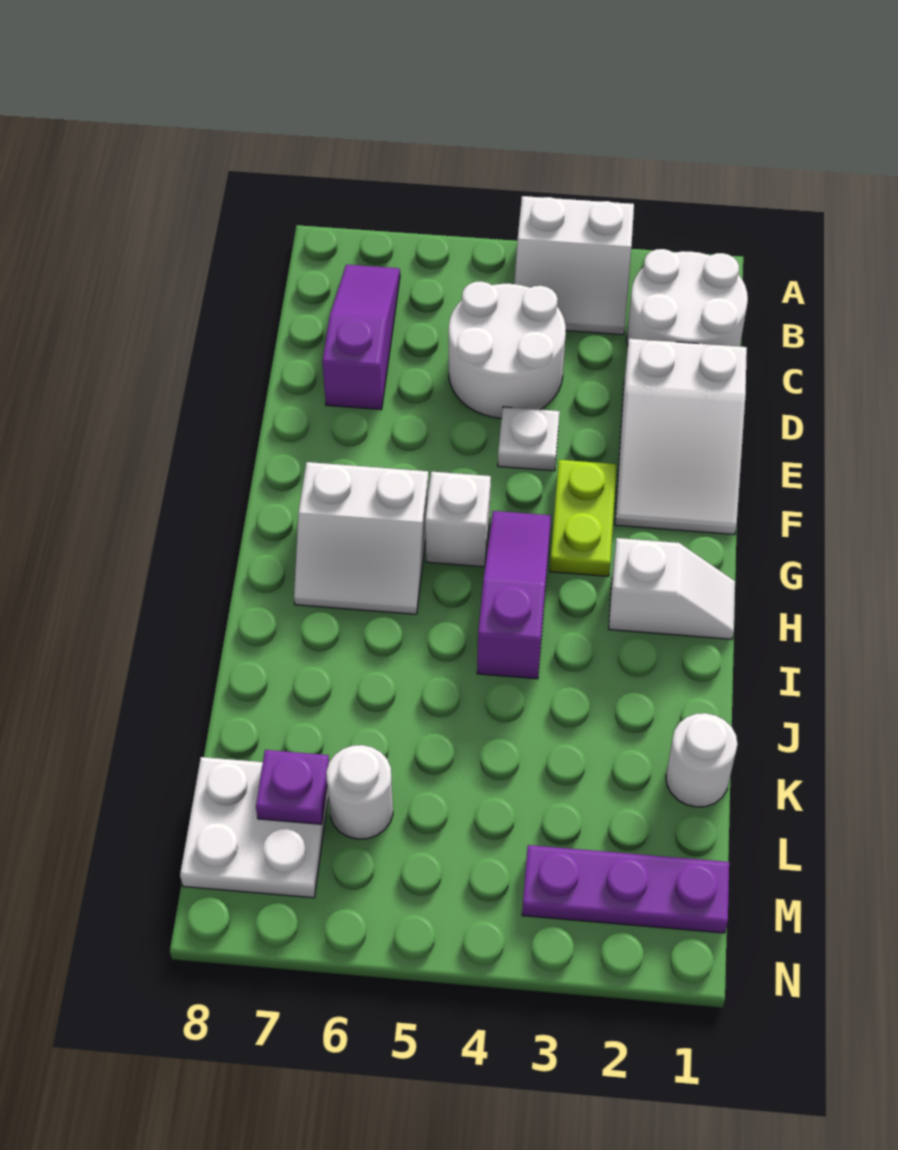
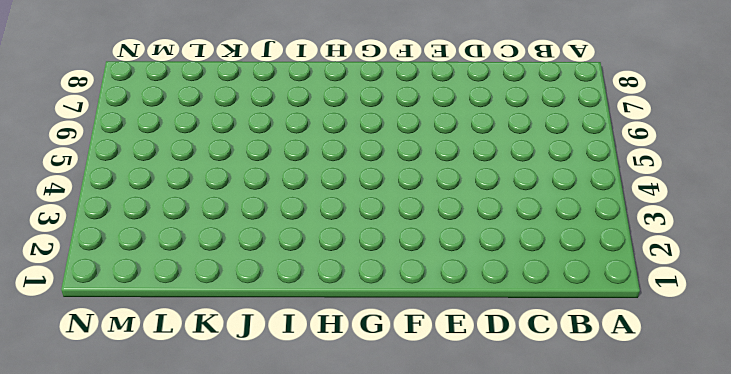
none -> white slope A3:B4 level 1 top A
none -> white round brick B1:C2 level 1
none -> purple slope B7:D7 level 1 top D

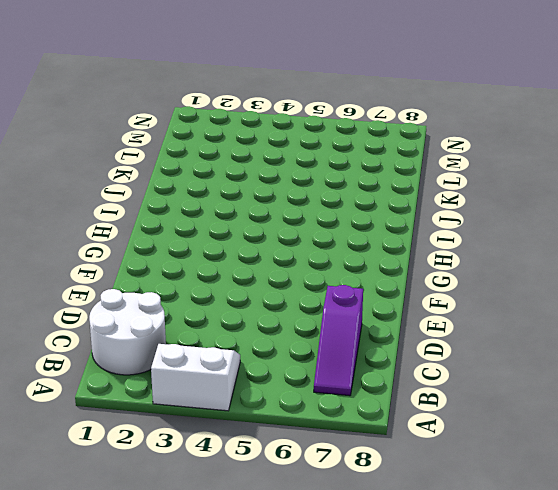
none -> white round brick C4:D5 level 1
none -> white slope D1:F2 level 1 top D
none -> white plate E4 level 1

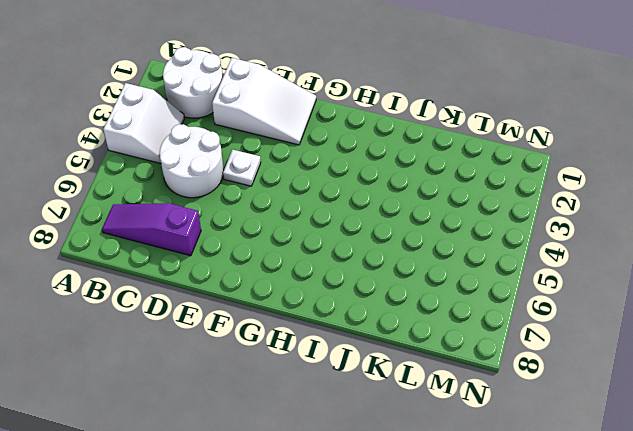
none -> lime plate F3:G3 level 1
none -> purple slope G4:I4 level 1 top I
none -> white brick G5 level 1

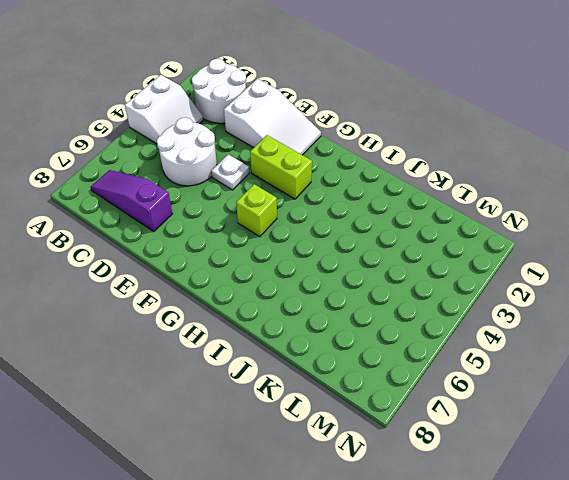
lime brick F3:G3 level 1 -> lime plate F3:G3 level 1
lime brick G5 level 1 -> white brick G5 level 1
none -> purple slope G4:I4 level 1 top I
none -> white slope G6:H7 level 1 top G
none -> white slope H1:H2 level 1 top 2

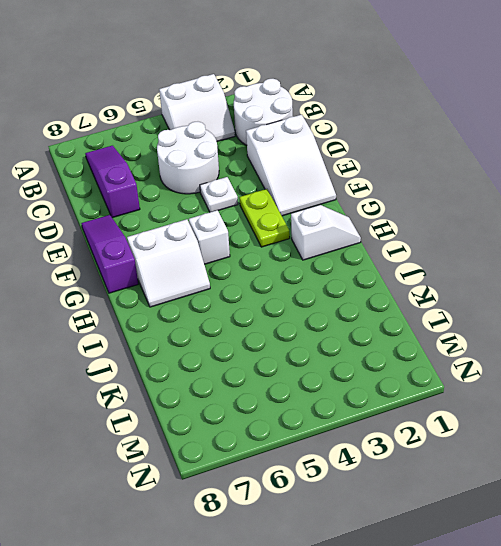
purple slope E8:G8 level 1 top G -> purple slope G4:I4 level 1 top I
none -> white round brick K1 level 1
none -> white round brick L6 level 1
none -> white plate L7:M8 level 1

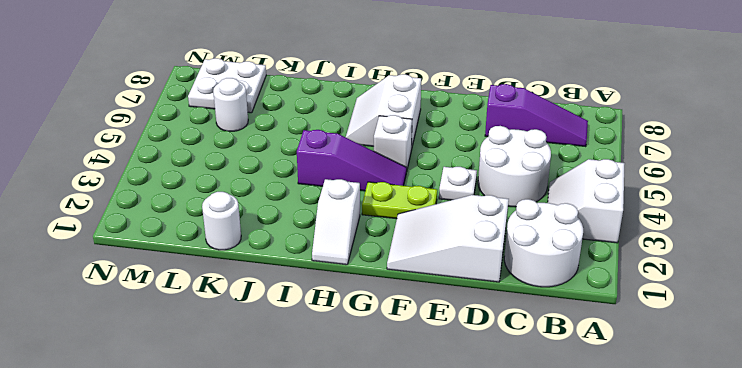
none -> purple plate M1:M3 level 1
none -> purple plate L7 level 2

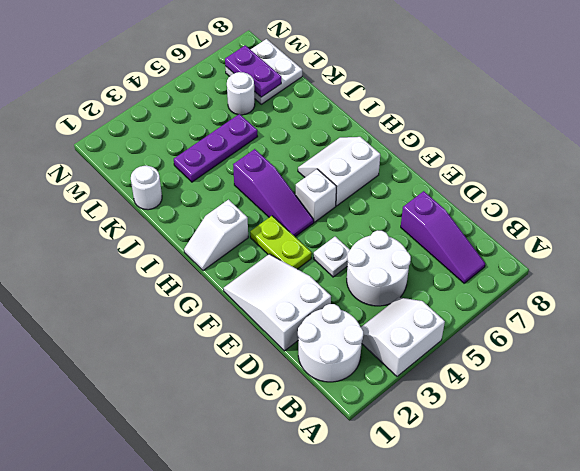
purple plate K3:K5 level 1 -> purple plate M1:M3 level 1
purple plate L7:M7 level 2 -> purple plate L7 level 2

